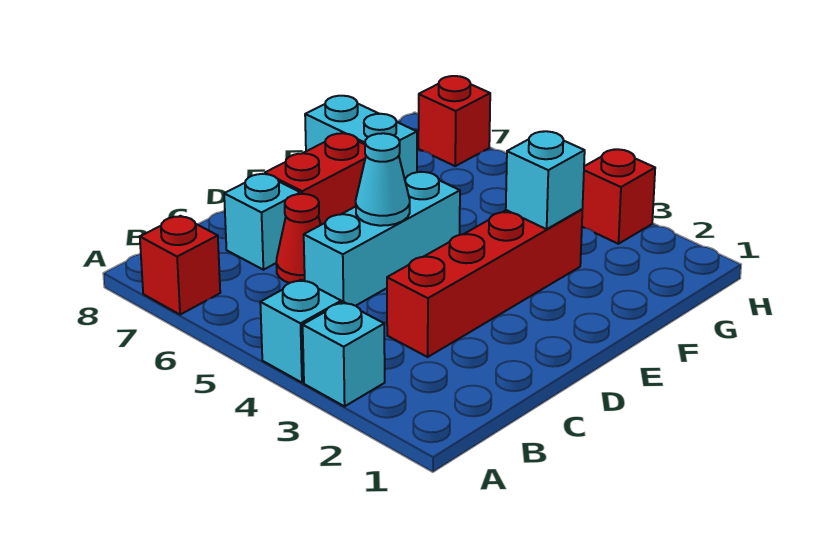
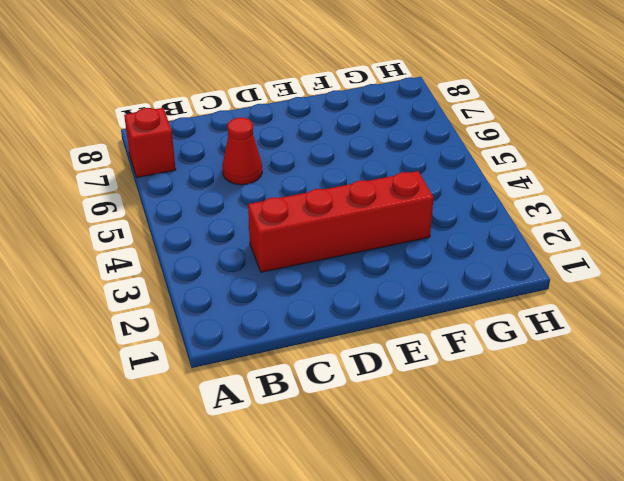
none -> cyan brick A3 level 1
none -> cyan brick A4 level 1
none -> cyan brick C5:E5 level 1

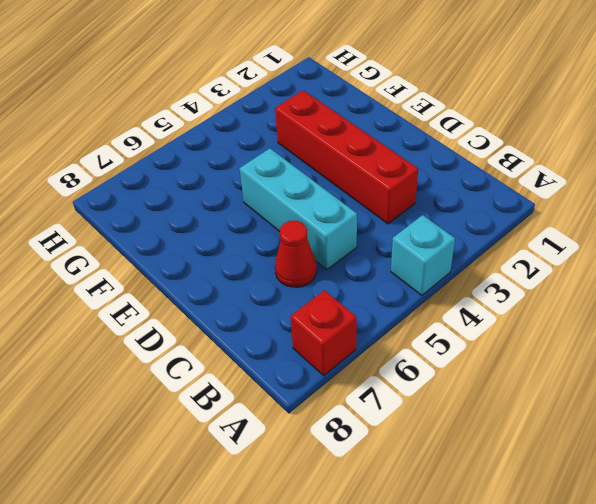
none -> cyan brick A3 level 1
none -> cyan brick C7 level 1
none -> red brick D7:E7 level 1

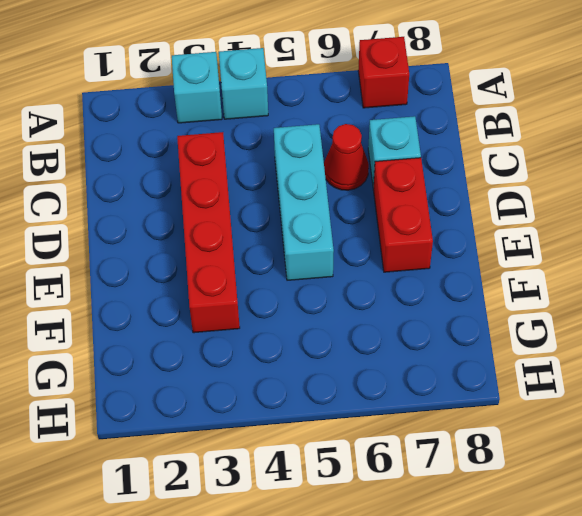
none -> cyan brick F7:F8 level 1
none -> red brick H3 level 1
none -> red brick H7 level 1

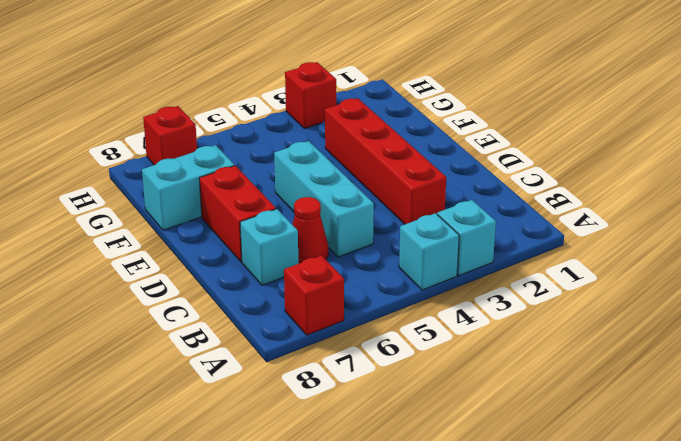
none -> cyan cone D5 level 2
none -> cyan brick F3 level 2

